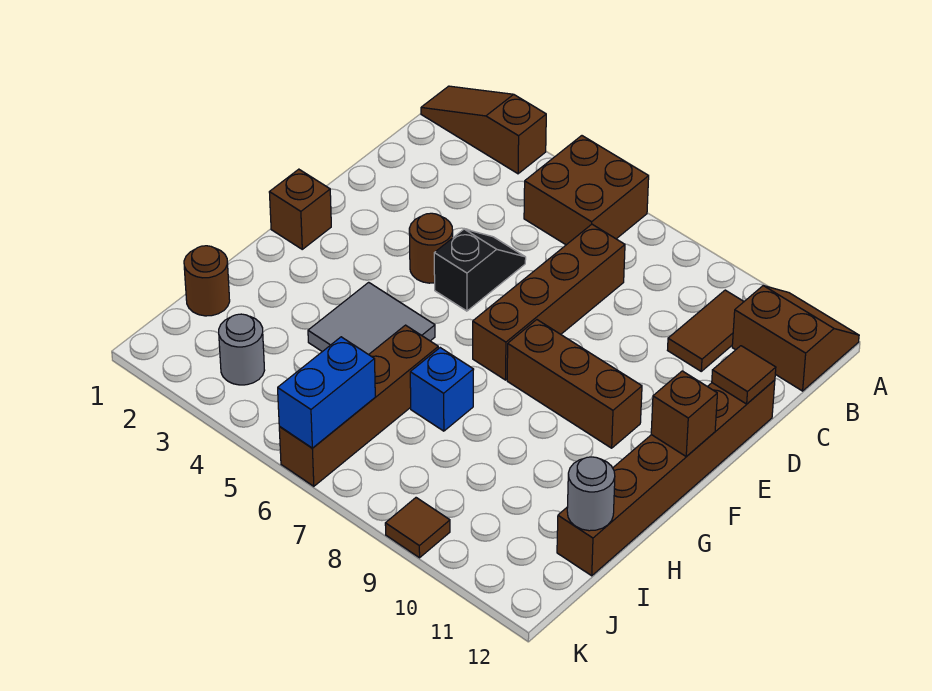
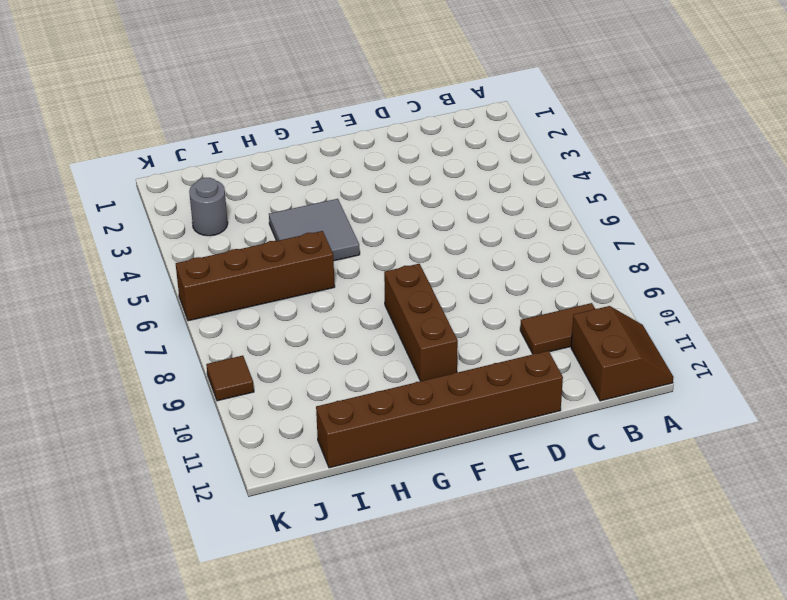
none -> brown slope A1:A3 level 1 top 3
none -> brown brick A5:B6 level 1
none -> brown brick C7:F7 level 1

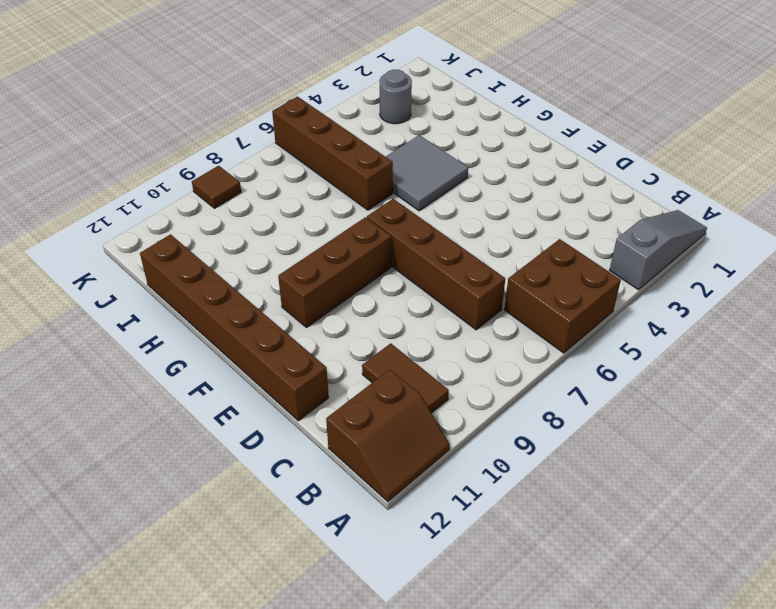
grey slope A1:A3 level 1 top 3 -> brown slope A1:A3 level 1 top 3
none -> black slope D5:E5 level 1 top E
none -> brown round brick E4 level 1
none -> brown brick F1 level 1

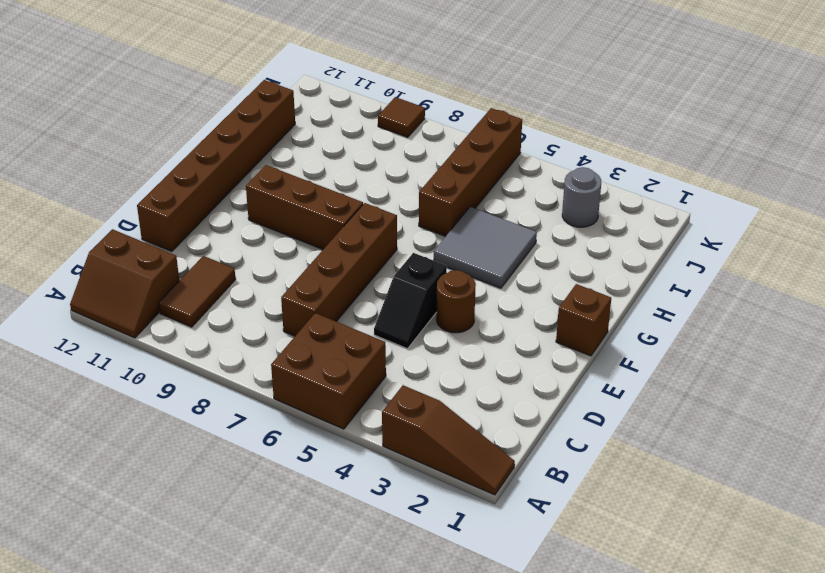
none -> blue brick H7 level 1
none -> brown round brick I1 level 1
none -> brown tile D12 level 2

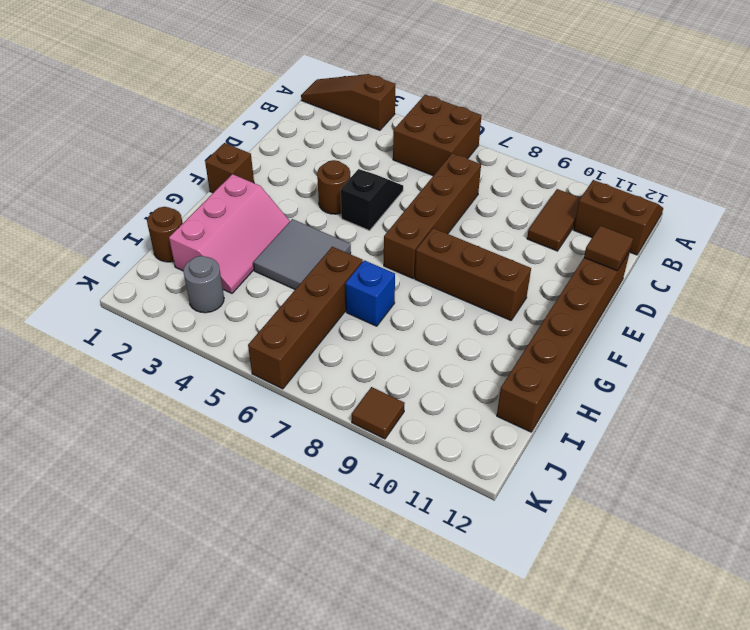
pink slope G2:I3 level 1 top 2 -> none
none -> brown brick F12 level 2
none -> grey round brick I12 level 2
none -> blue brick J6:K6 level 2

